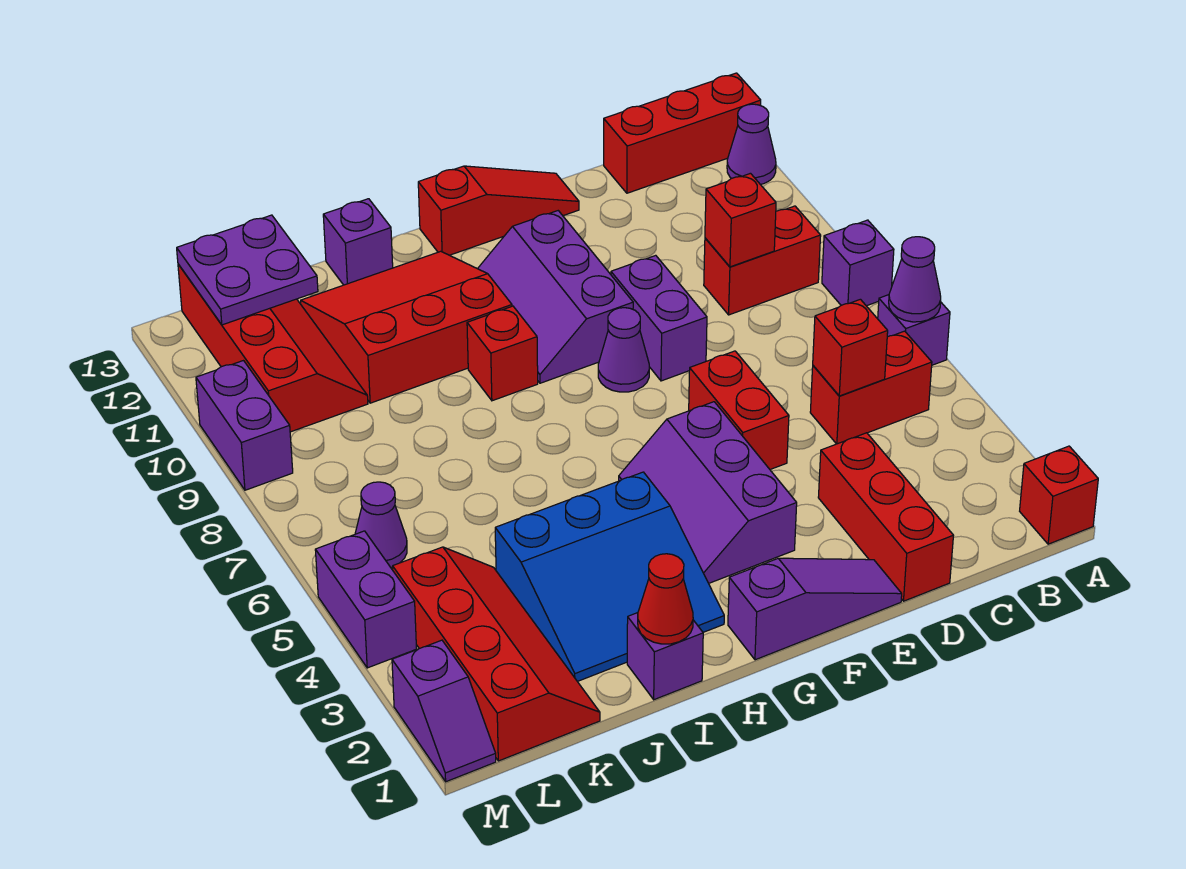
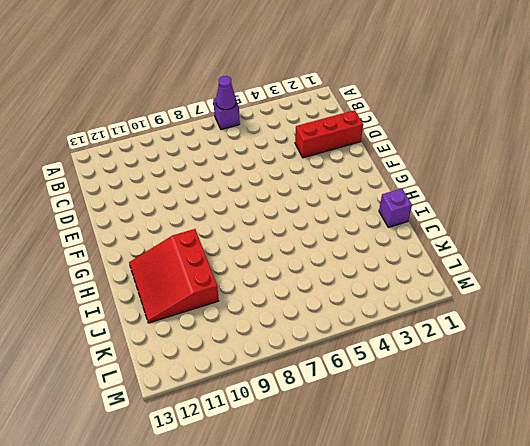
none -> red brick A1 level 1
none -> purple brick A8 level 1
none -> purple cone A12 level 1
none -> red brick A13:C13 level 1

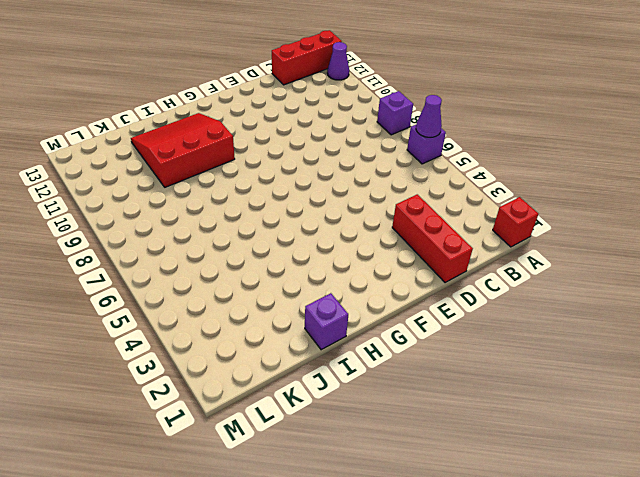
none -> red brick B5:C5 level 1
none -> red brick B9:C9 level 1
none -> purple slope E1:G1 level 1 top G
none -> red brick E5:E6 level 1

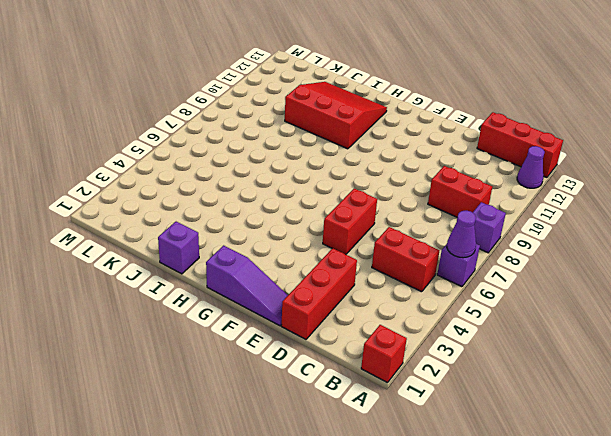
none -> purple brick E8:E9 level 1
none -> red slope E13:G13 level 1 top G
none -> purple slope F3:G5 level 1 top F
none -> purple cone F8 level 1

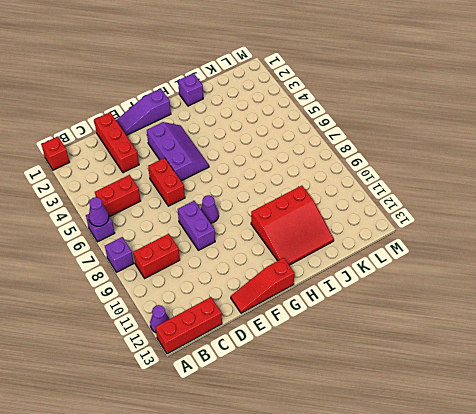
none -> purple slope F9:G11 level 1 top F
none -> blue slope H2:J4 level 1 top 4
none -> red brick H9 level 1
none -> purple brick I13 level 1

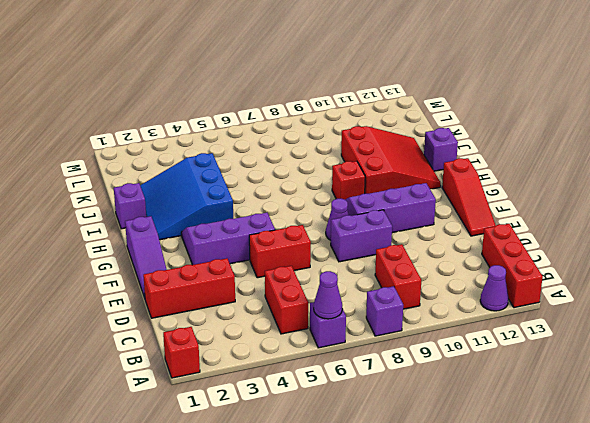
none -> red slope K1:L4 level 1 top L
none -> red slope K10:L13 level 1 top L
none -> purple cone L6 level 1
none -> purple slope M1:M2 level 1 top 2

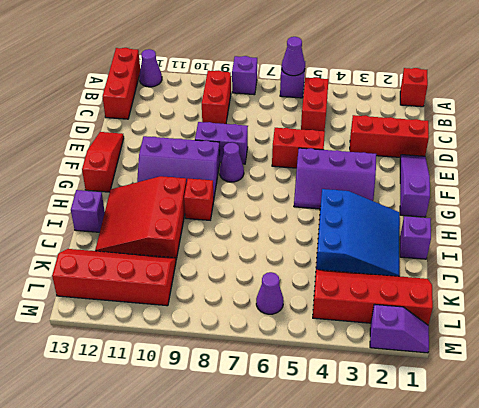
none -> purple brick M4:M5 level 1
none -> purple brick M9:M10 level 1
none -> red brick C5 level 2
none -> red brick C9 level 2

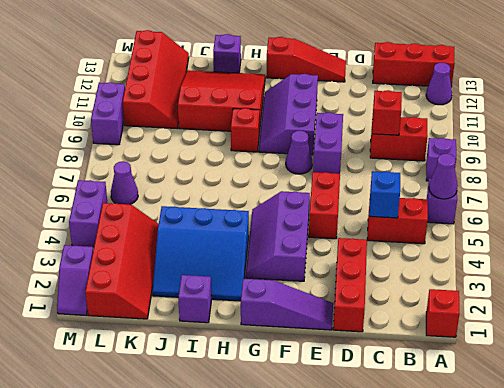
blue brick C5 level 2 -> red brick C5 level 2
none -> red cone I1 level 2
none -> purple plate K12:L13 level 2

